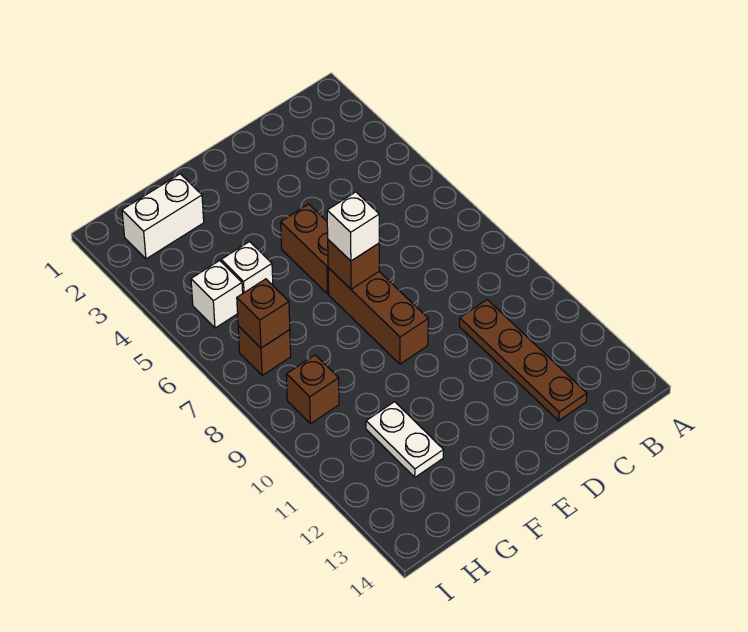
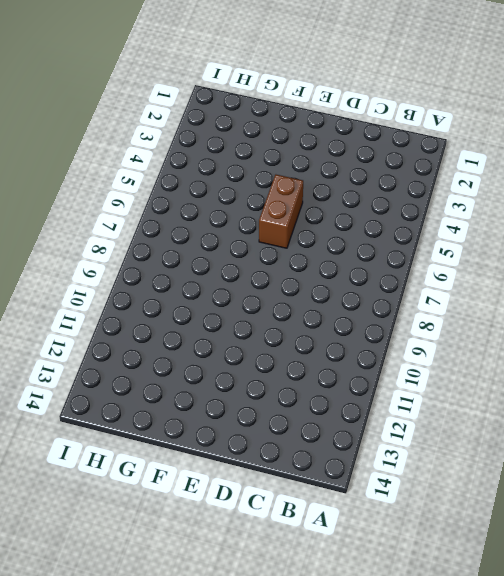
none -> brown plate C10:C13 level 1
none -> brown brick E7:E9 level 1
none -> white brick G2:H2 level 1

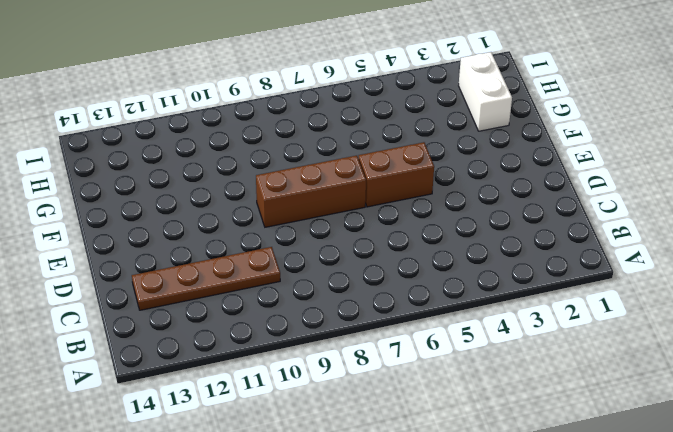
none -> white brick G5 level 1
none -> white plate G11:G12 level 1
none -> white brick H5 level 1

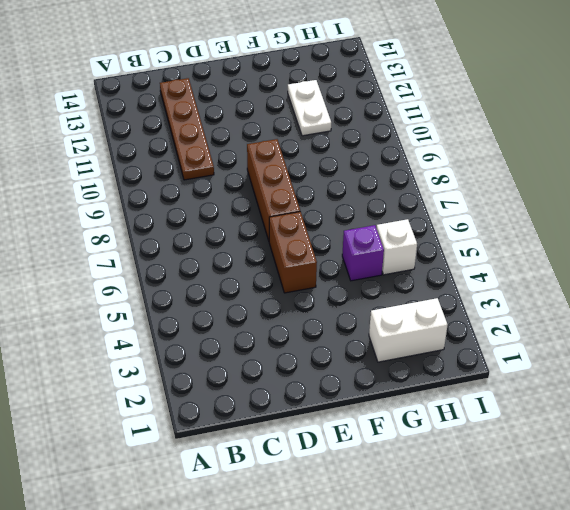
purple brick G5 level 1 -> white brick G5 level 1
none -> brown brick H7 level 1
none -> brown brick H9 level 1
none -> brown brick E7 level 2

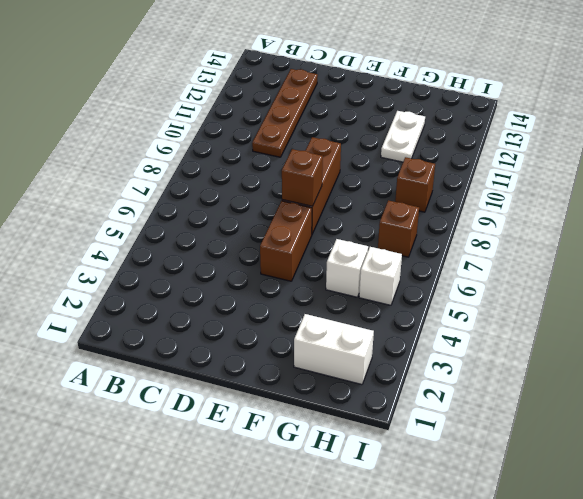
none -> brown brick H7 level 2
none -> white brick E7 level 3

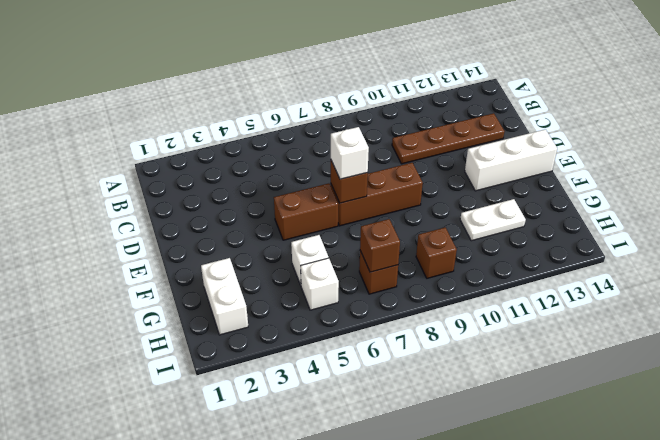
white brick E12:E14 level 1 -> none

